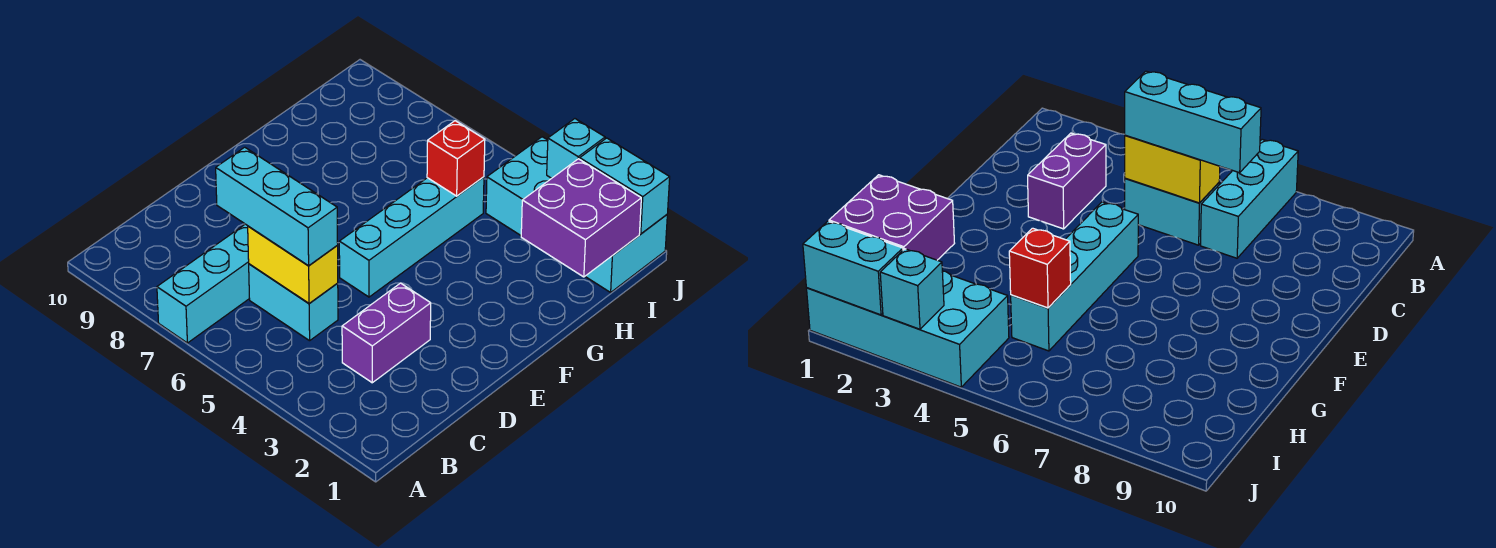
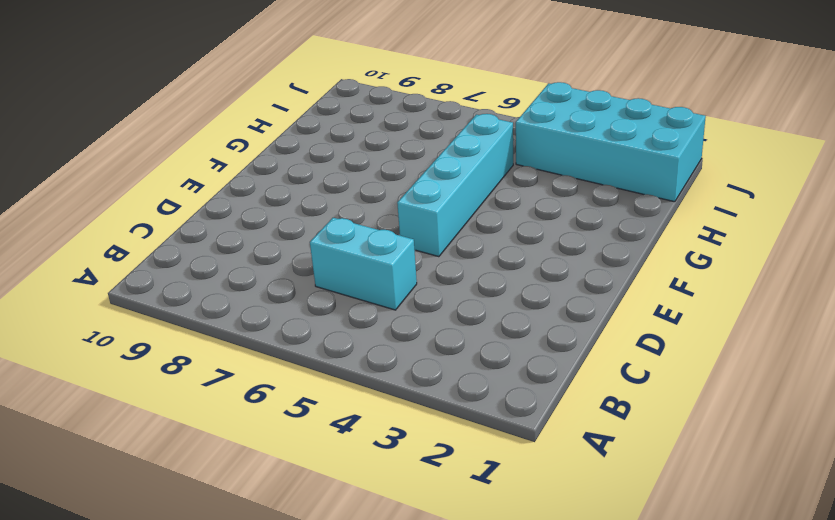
none -> cyan brick A7:C7 level 1
none -> purple brick C3:D3 level 1

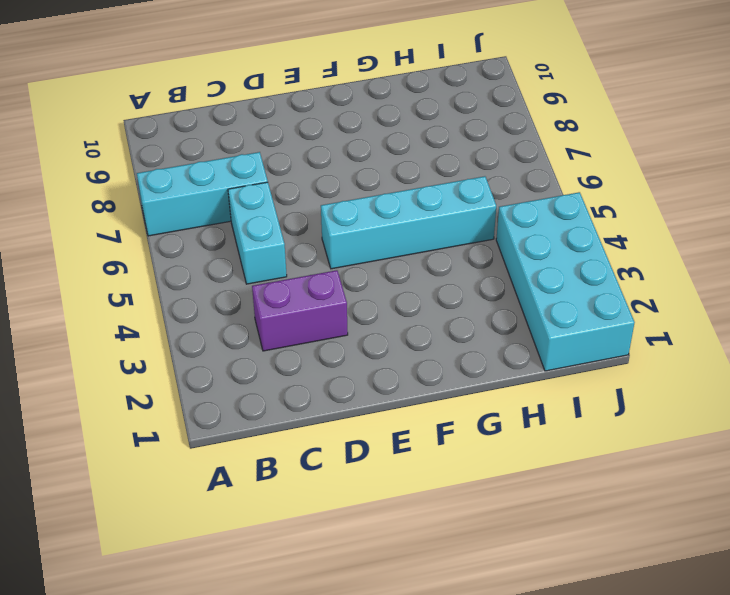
none -> yellow brick C5:C6 level 2
none -> purple brick H1:I2 level 2

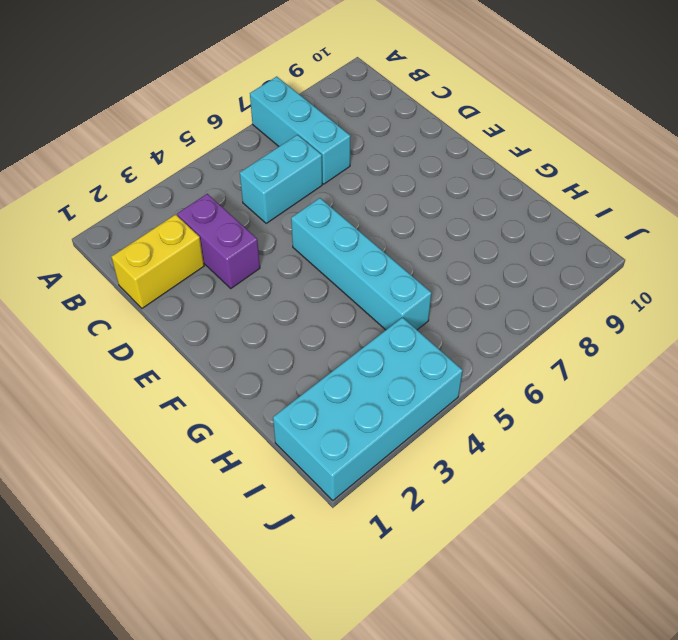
yellow brick C1:C2 level 1 -> yellow brick C5:C6 level 2
none -> purple brick H1:I2 level 2
none -> red brick H5 level 2

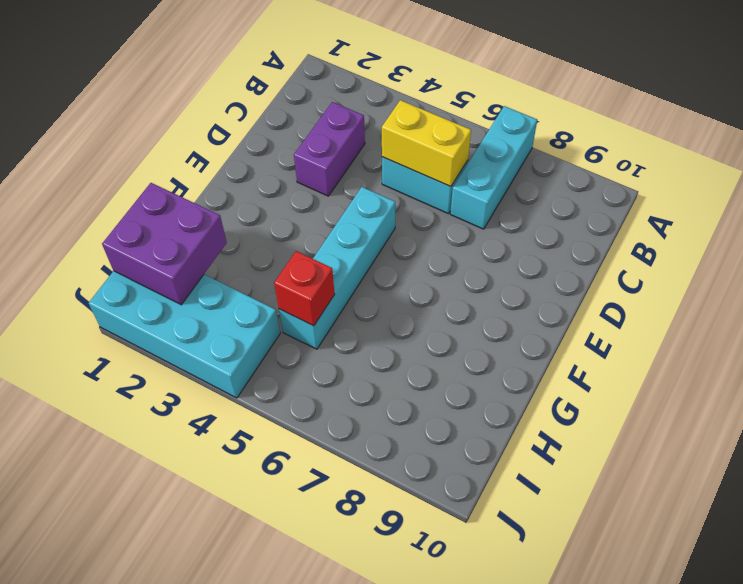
none -> cyan brick J1:J2 level 2
none -> cyan brick J3 level 2

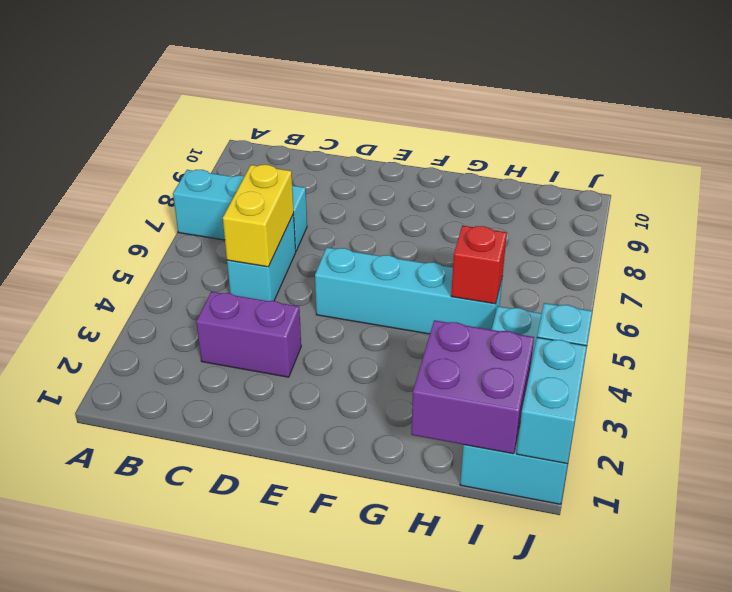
none -> cyan brick C5:C7 level 3

